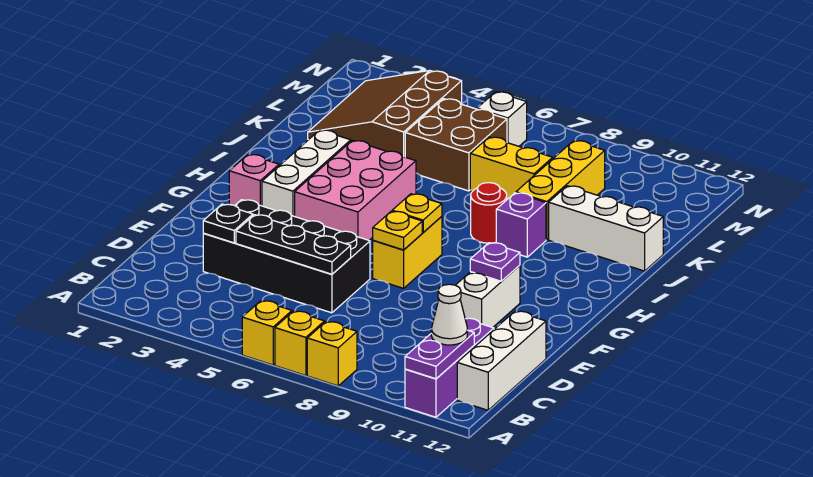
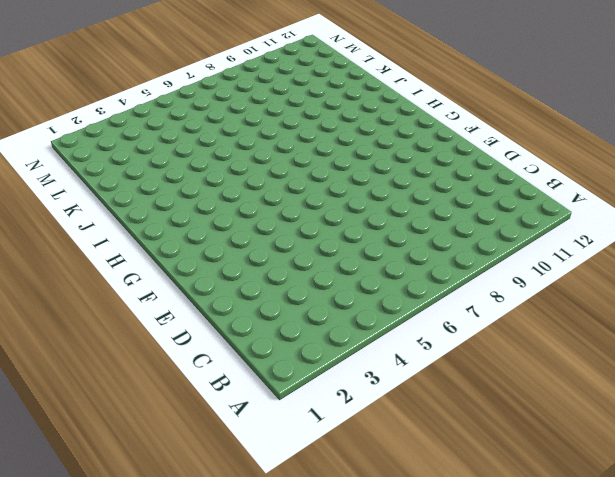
none -> yellow brick A6 level 1
none -> yellow brick A7 level 1
none -> yellow brick A8 level 1

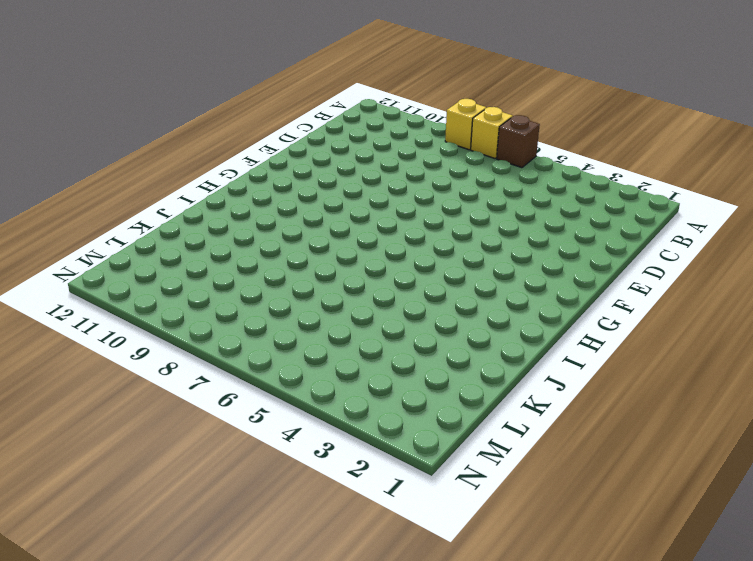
brown brick A6 level 1 -> yellow brick A6 level 1
none -> purple brick A11:C11 level 1
none -> white brick B12:D12 level 1
none -> black brick D3:E6 level 1

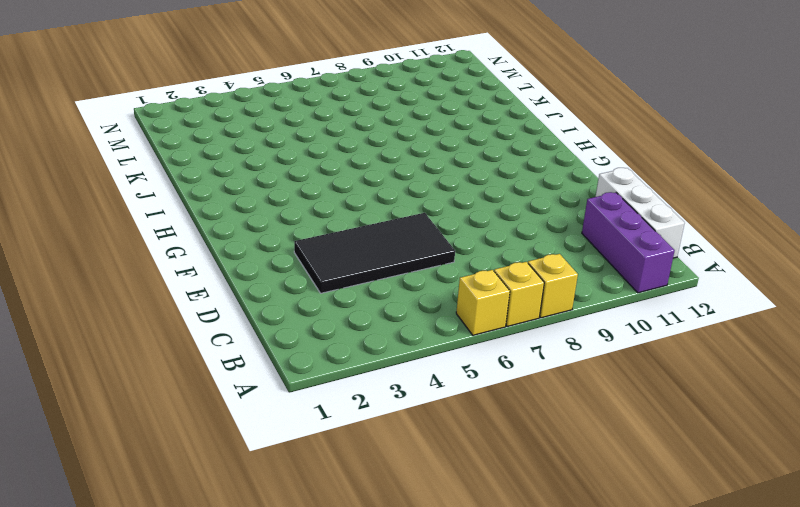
black tile D3:E6 level 1 -> black brick D3:E6 level 1
none -> white brick E10:F10 level 1
none -> yellow brick F7:G7 level 1
none -> pink brick G2 level 1

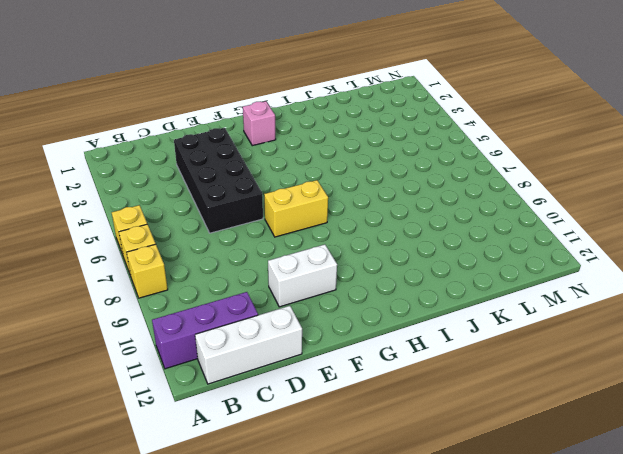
none -> white brick G3:I3 level 1
none -> pink brick G4:I5 level 1
none -> red round brick I8 level 1

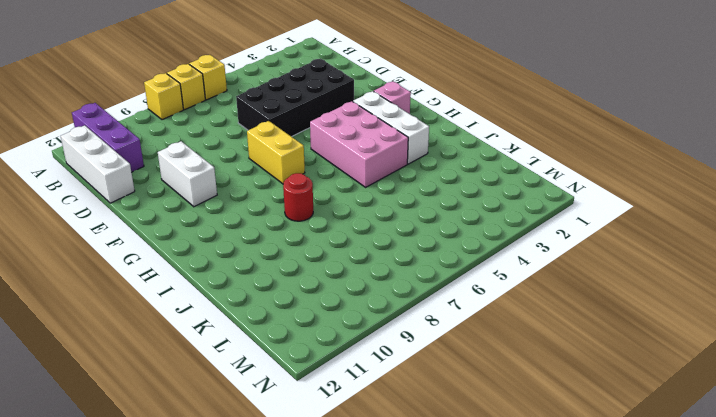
none -> purple brick I9 level 1
none -> yellow brick J9:L9 level 1
none -> white brick J10:J12 level 1

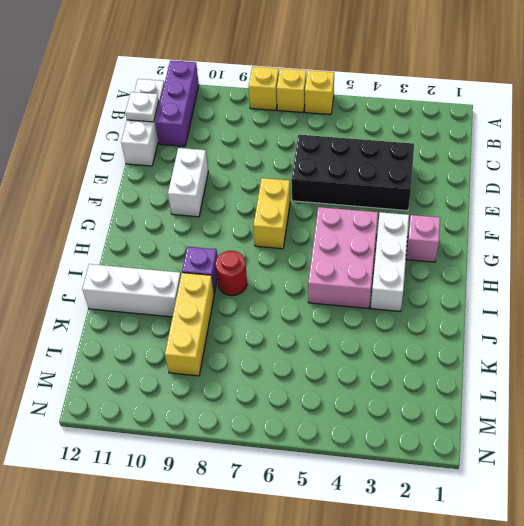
white plate C12 level 2 -> none
none -> brown slope K2:M4 level 1 top 4
none -> brown brick K5:L6 level 1
none -> yellow brick K7:K8 level 1

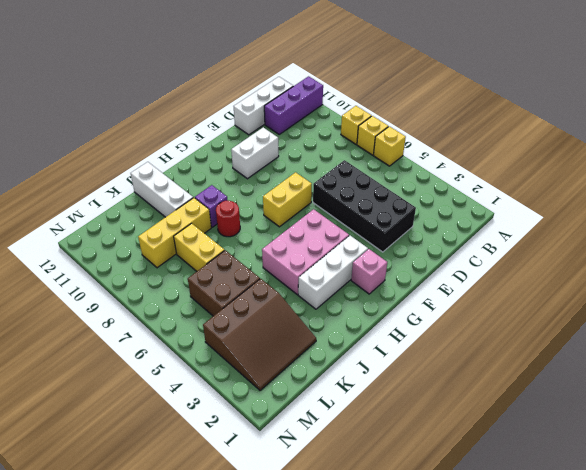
none -> white brick M6 level 1
none -> purple plate A11:B11 level 2
none -> black plate D3 level 2

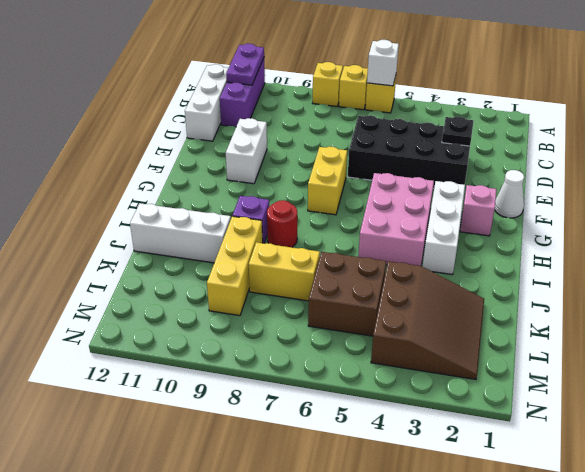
white brick A6 level 2 -> white brick M6 level 1
white cone F1 level 1 -> white cone B11 level 3
none -> black plate D4:D6 level 2
none -> yellow plate F7 level 2
none -> purple plate F10 level 2

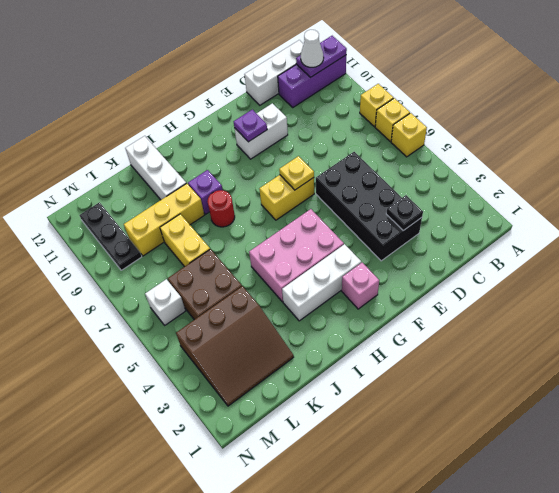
black plate M9:M11 level 1 -> black plate D4:D6 level 2
none -> yellow plate G7 level 2

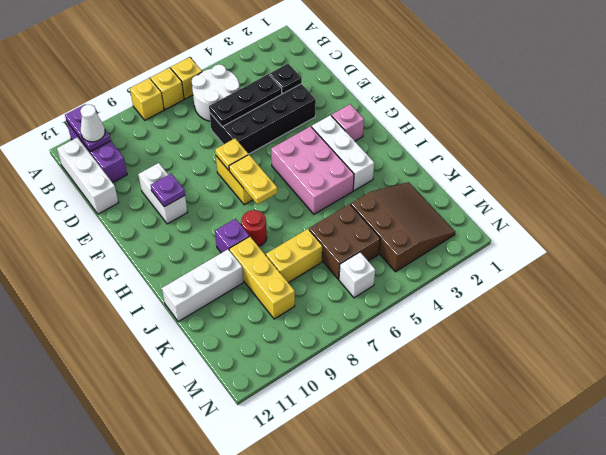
white round brick B5:C6 level 1 -> none
yellow plate G7:H7 level 2 -> yellow plate G7 level 2

